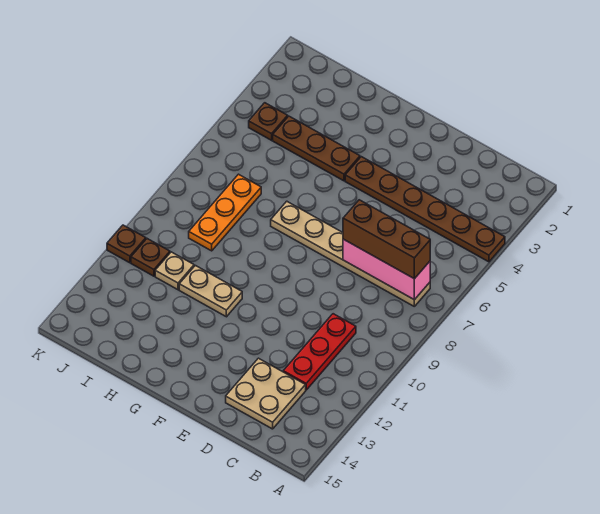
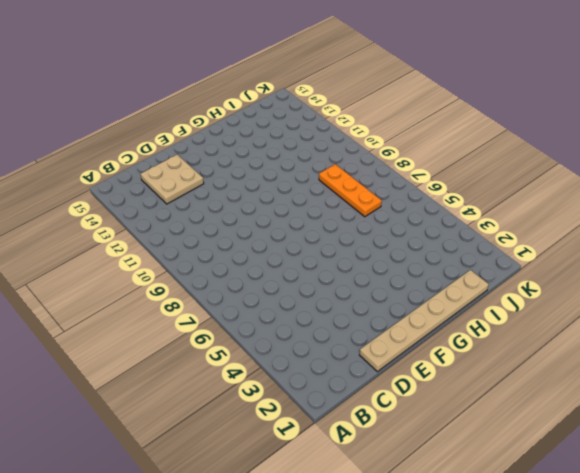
tan plate D1:I1 level 1 -> tan plate B7:G7 level 1
none -> brown plate A4:F4 level 1
none -> red plate C10:C12 level 1
none -> brown plate G4:I4 level 1

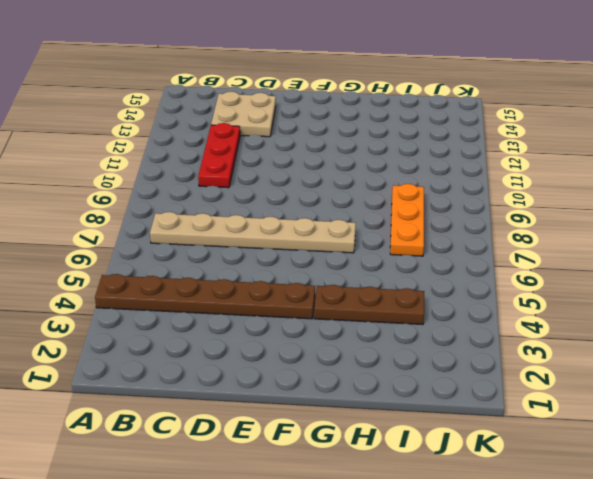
none -> tan plate G11:H11 level 1
none -> tan plate I11 level 1
none -> brown plate J4 level 1

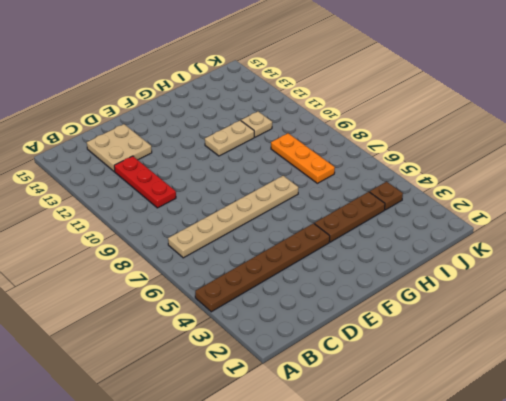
none -> brown plate J11 level 1
none -> brown plate K11 level 1
none -> pink brick B7:D7 level 2

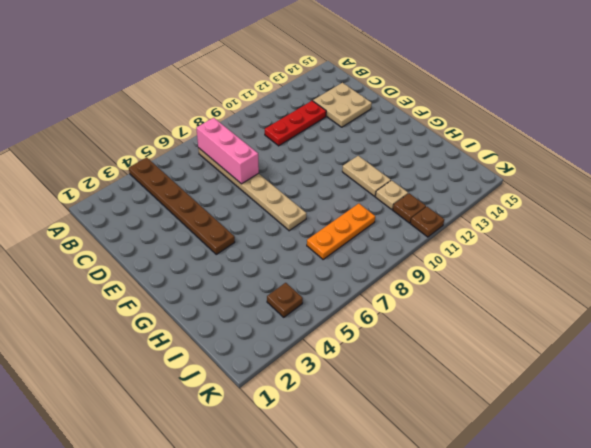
none -> brown plate G4:I4 level 1
none -> brown brick B7:D7 level 3

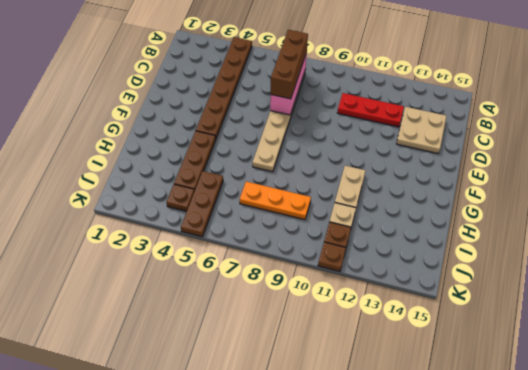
brown plate I5:K5 level 1 -> none

